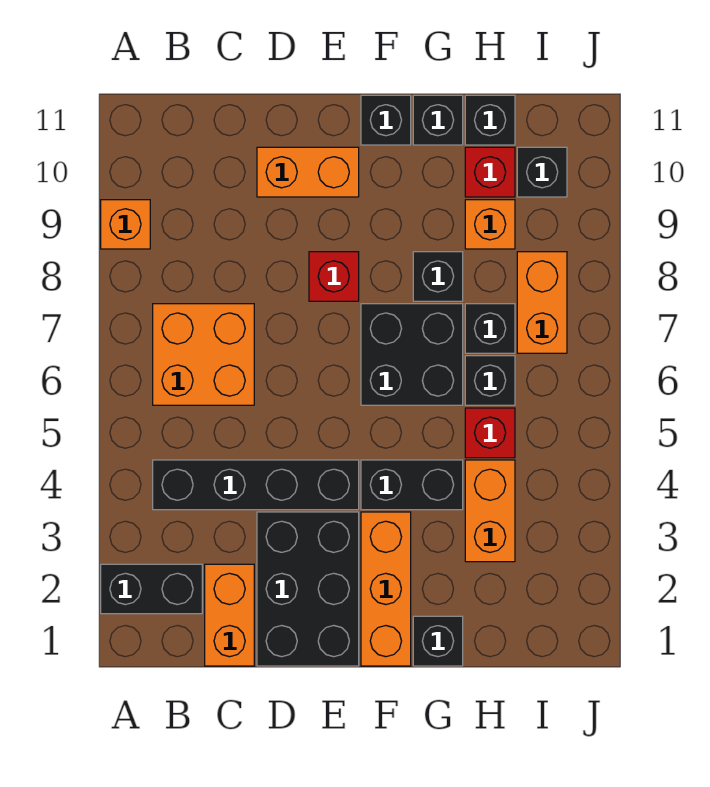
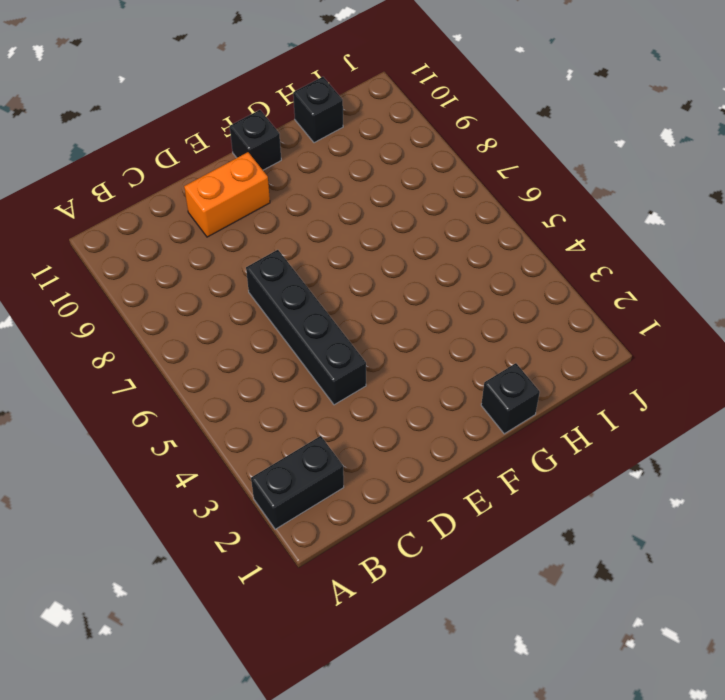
black brick D4:D7 level 1 -> black brick B4:E4 level 1
none -> orange brick A9 level 1
none -> orange brick B6:C7 level 1
none -> orange brick C1:C2 level 1

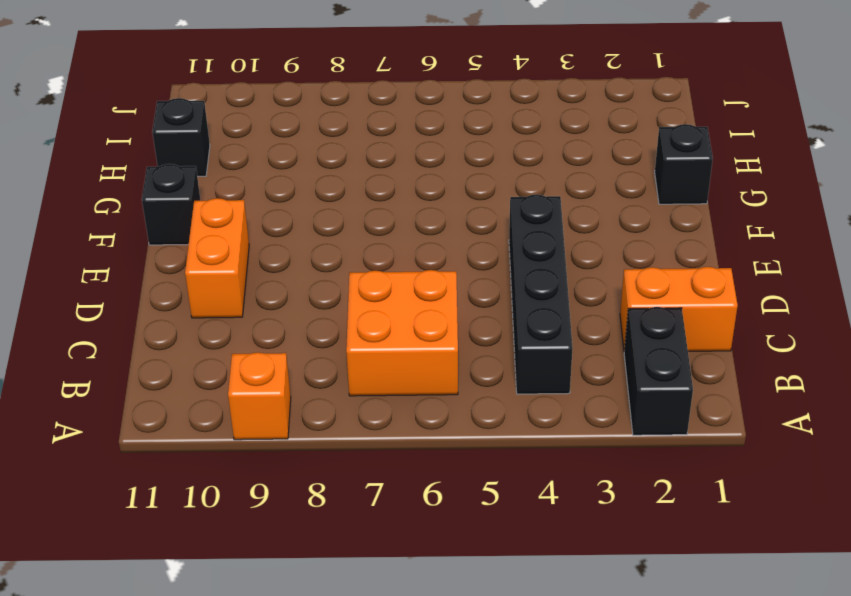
none -> black brick D1:E3 level 1
none -> red brick E8 level 1
none -> orange brick F1:F3 level 1

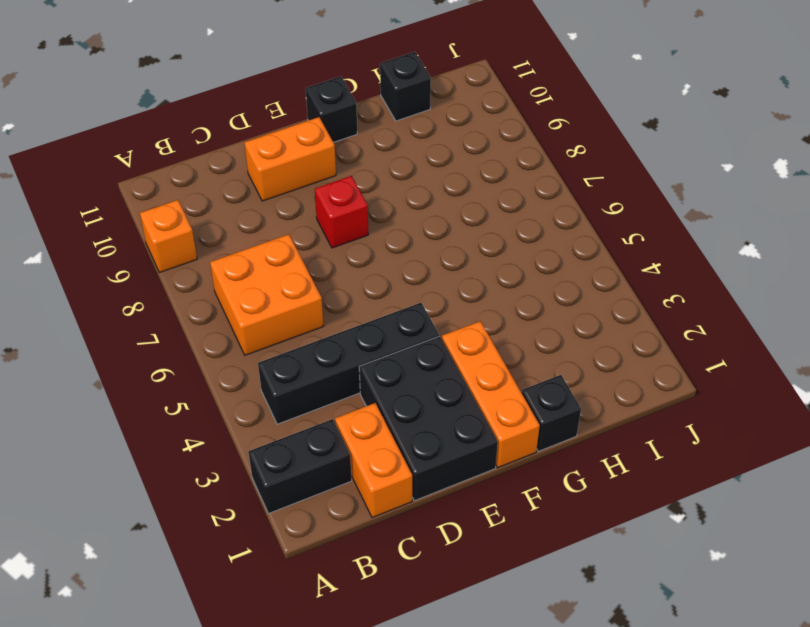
none -> black brick F4:G4 level 1
none -> black brick F6:G7 level 1
none -> black brick G8 level 1

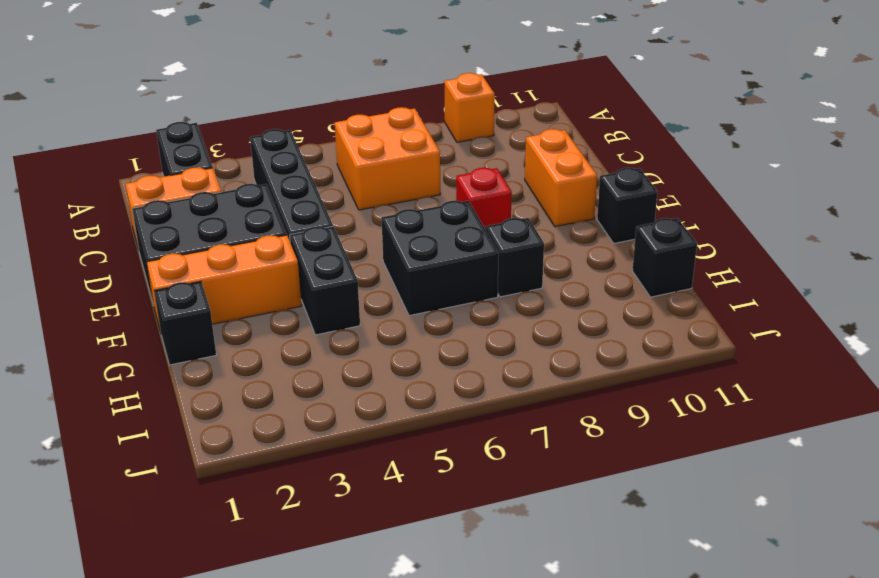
none -> black brick G11 level 1
none -> orange brick H3:H4 level 1
none -> red brick H5 level 1

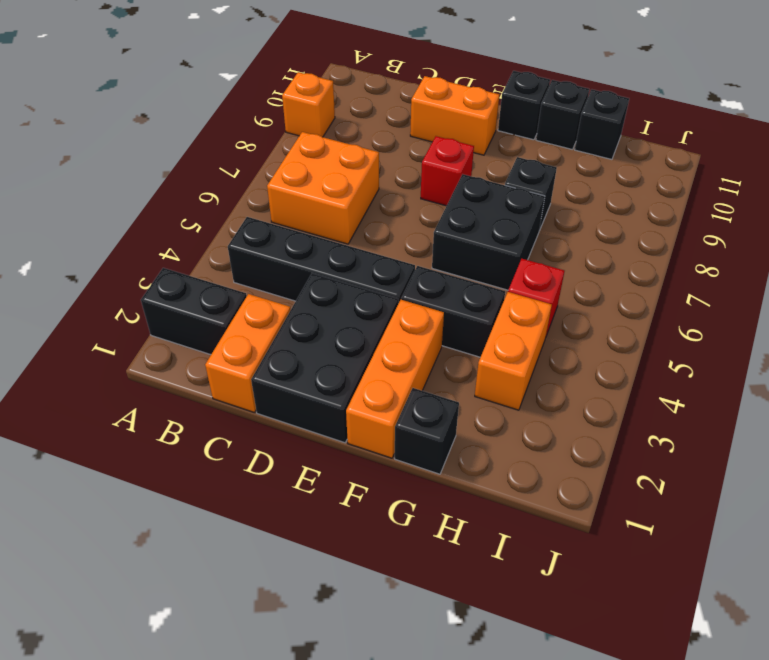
none -> black brick H6 level 1
none -> black brick H7 level 1
none -> orange brick H9 level 1

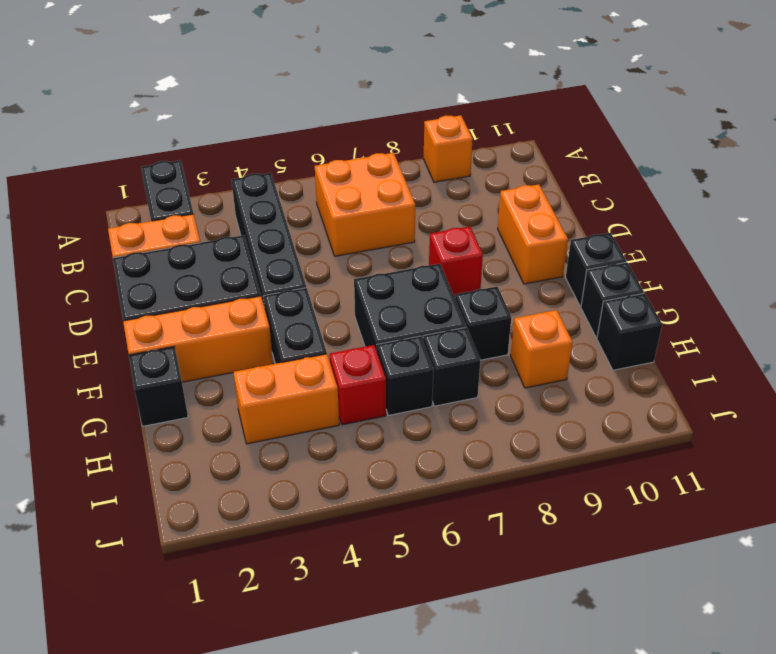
none -> red brick H10 level 1
none -> orange brick I7:I8 level 1
none -> black brick I10 level 1

